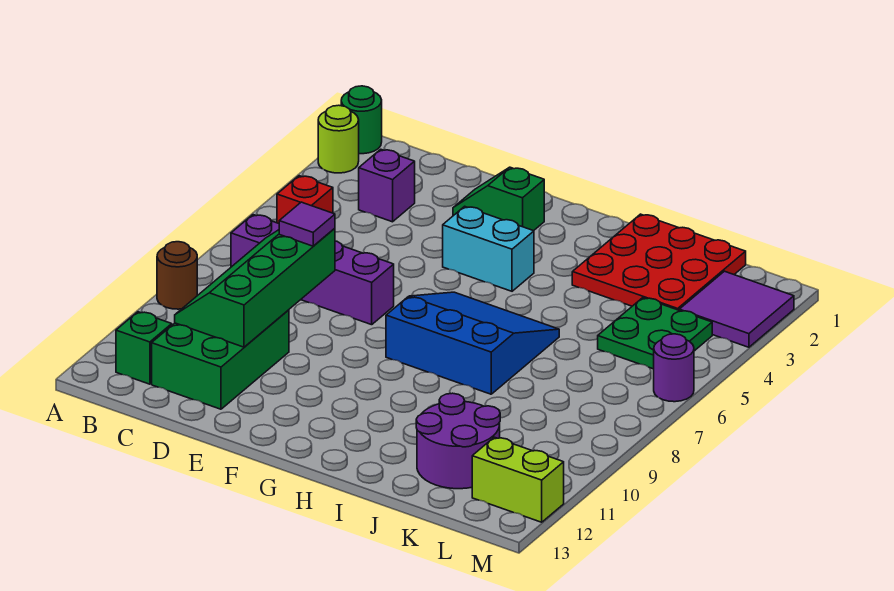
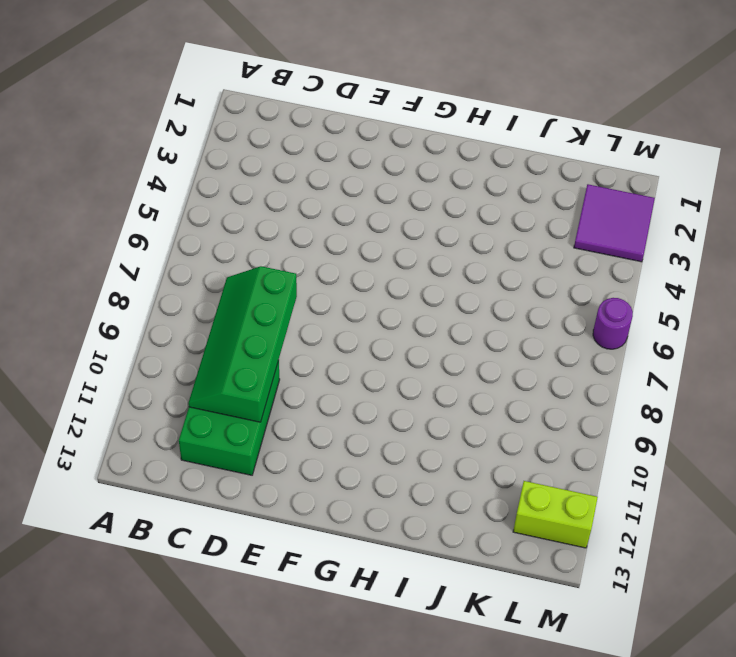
none -> green round brick A1 level 1
none -> lime round brick A2 level 1
none -> brown round brick A9 level 1

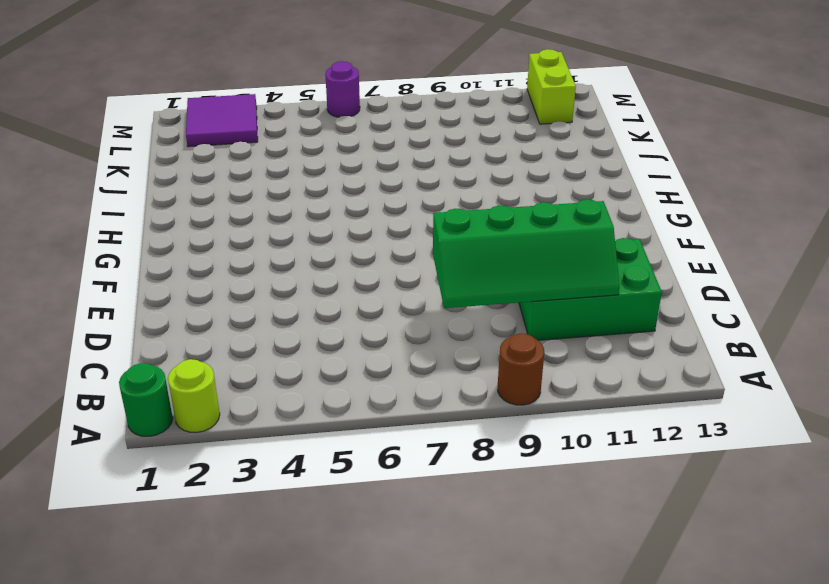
none -> red brick B5 level 1
none -> purple brick B7:E7 level 1
none -> green brick B12 level 1

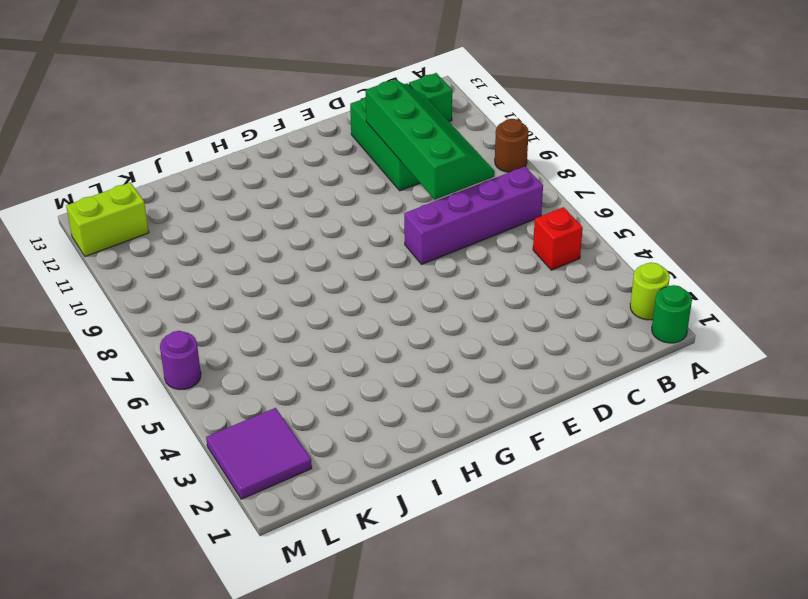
none -> purple brick C3 level 1
none -> green slope E2:F2 level 1 top F
none -> cyan brick F4:G4 level 1

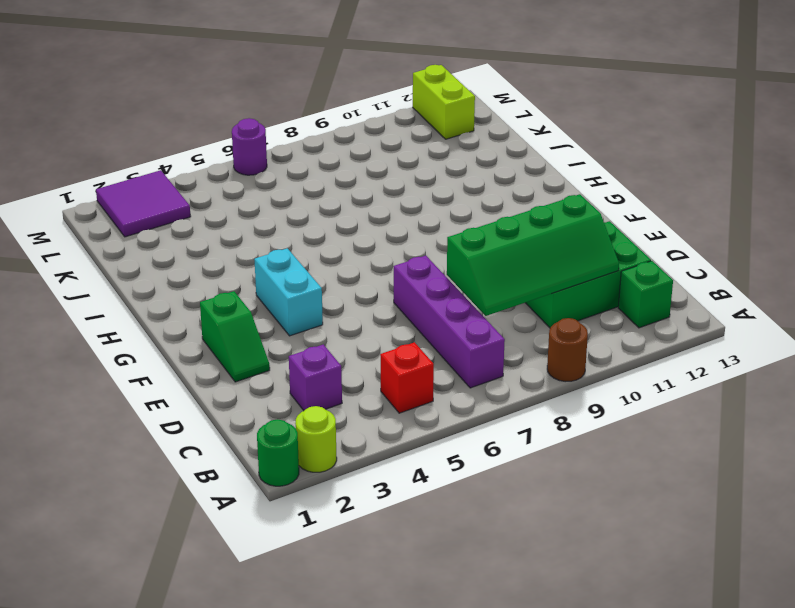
none -> blue slope G6:I8 level 1 top 8
none -> red plate I1:K3 level 1
none -> purple round brick J11:K12 level 1

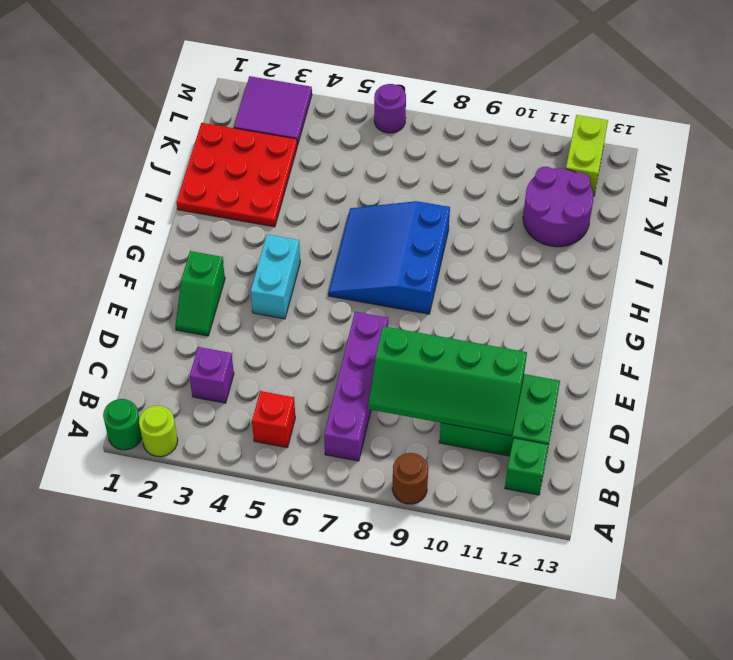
none -> green plate K4:L5 level 1
none -> purple tile D8 level 3

